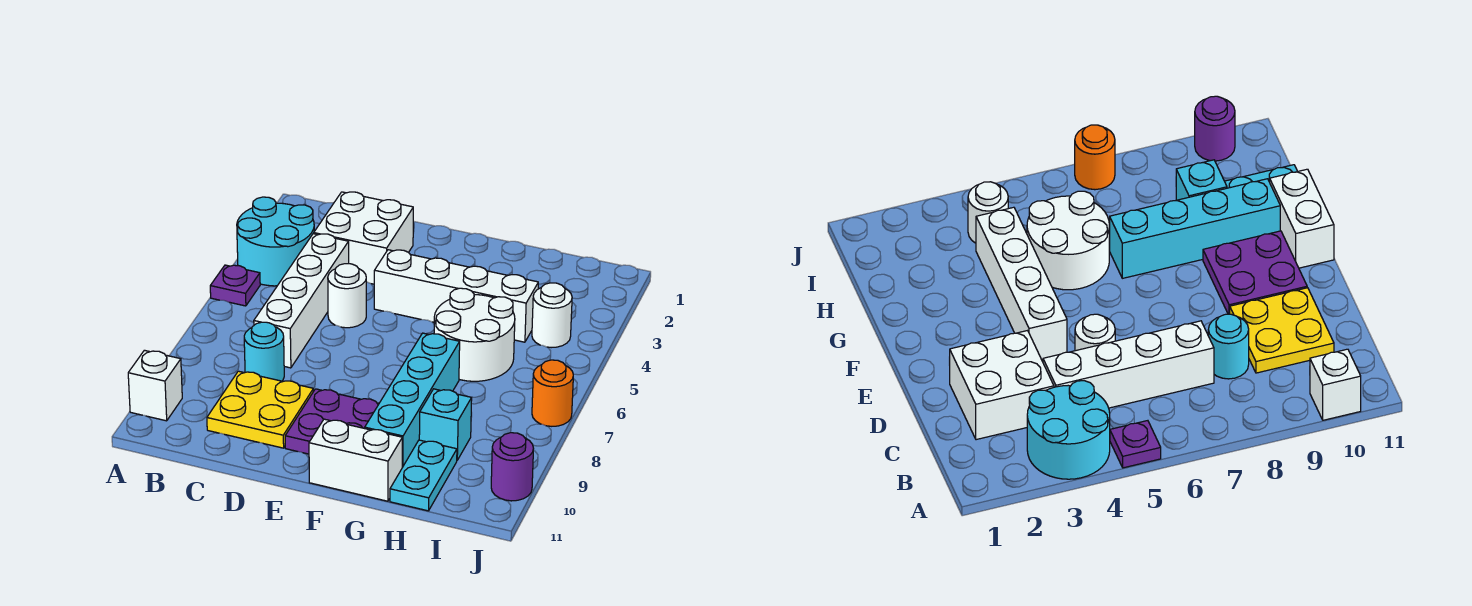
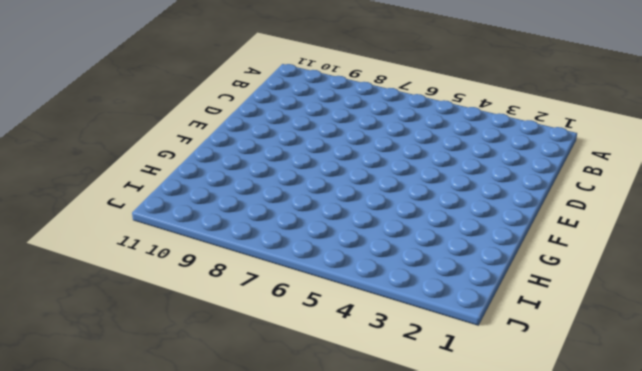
none -> cyan round brick A3:B4 level 1
none -> purple plate A5 level 1
none -> white brick A10 level 1

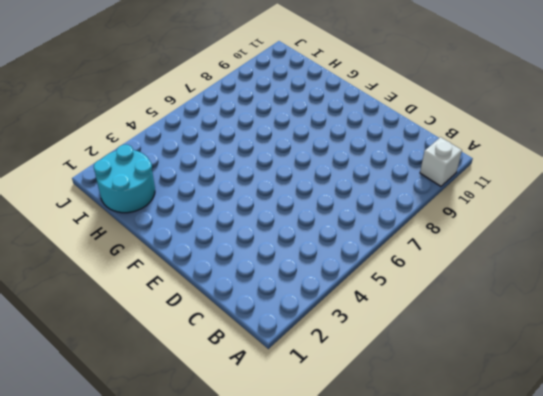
cyan round brick H1:I2 level 1 -> cyan round brick A3:B4 level 1
none -> purple plate A5 level 1
none -> white brick C2:D3 level 1
none -> white brick C4:C7 level 1

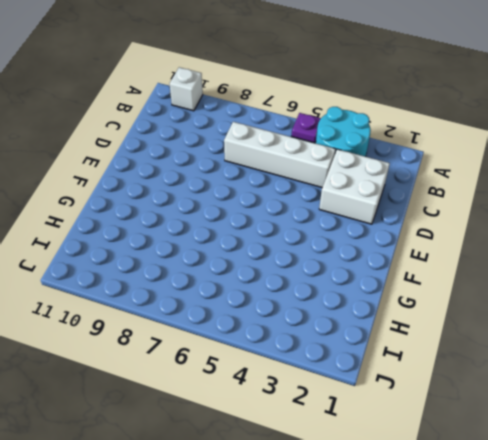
none -> cyan round brick C8 level 1
none -> yellow plate C9:D10 level 1
none -> white round brick D5 level 1

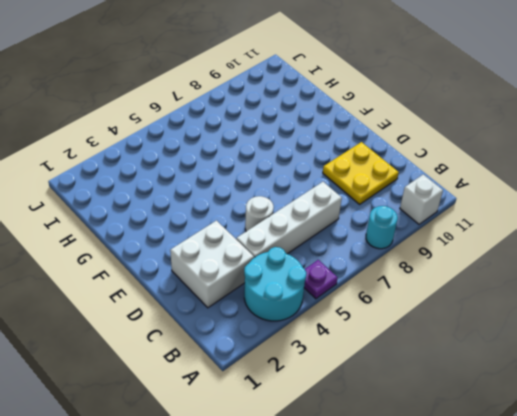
cyan round brick A8 level 1 -> cyan round brick C8 level 1
none -> white brick E4:H4 level 1
none -> purple plate E9:F10 level 1
none -> white brick F11:G11 level 1

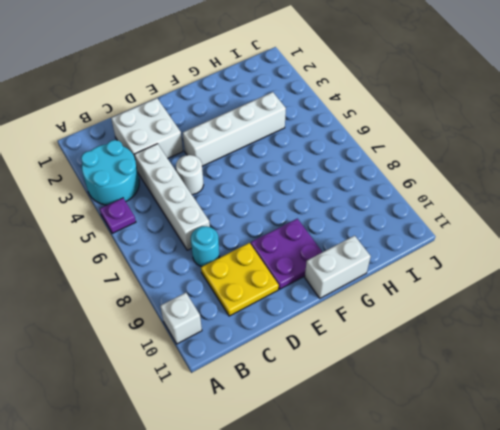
none -> white round brick G5:H6 level 1
none -> cyan brick G7:G10 level 1
none -> cyan brick H9 level 1

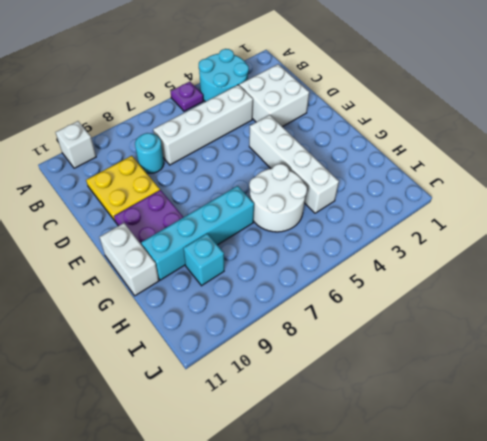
none -> white round brick D5 level 1
none -> cyan plate H10:H11 level 1
none -> white round brick I4 level 1

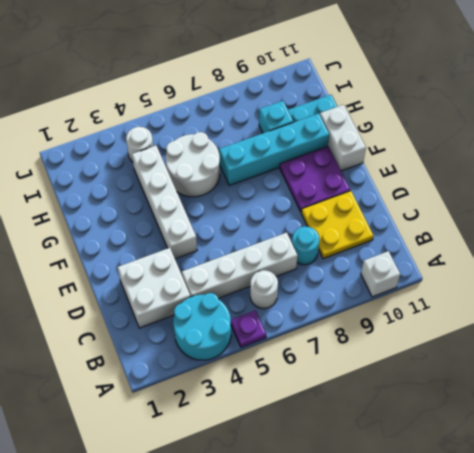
white round brick B6 level 1 -> white round brick D5 level 1
none -> orange round brick J7 level 1
none -> purple round brick J10 level 1

